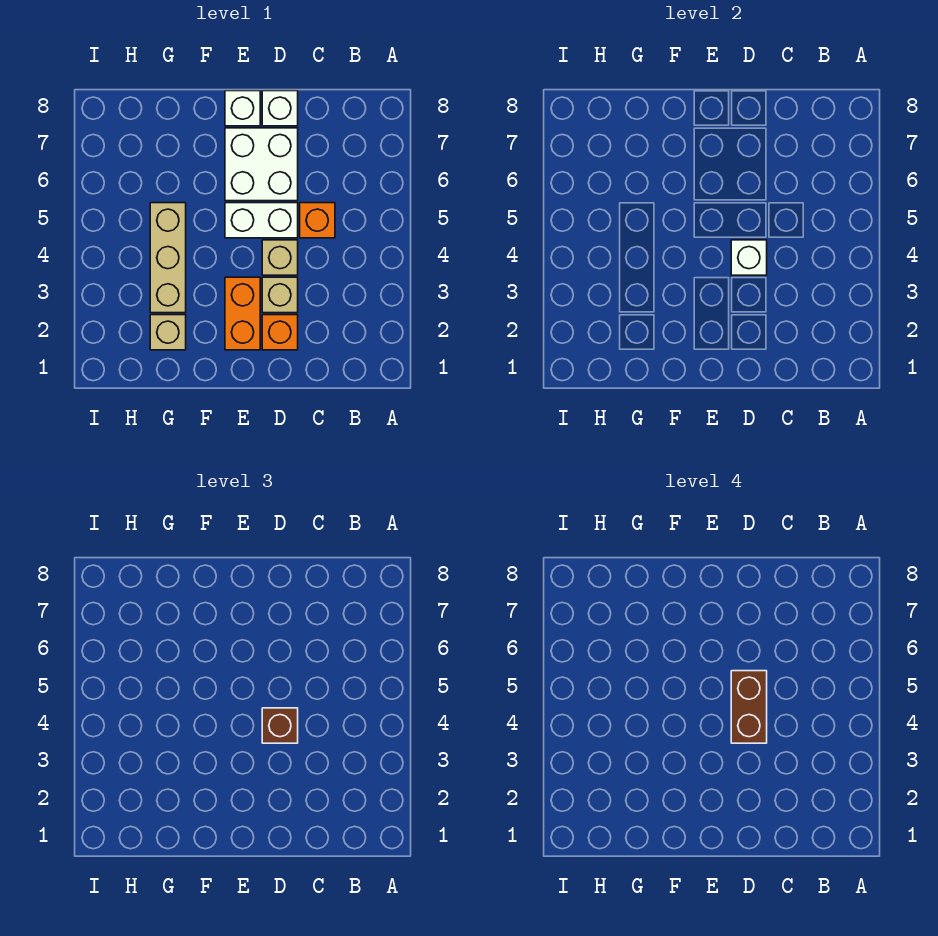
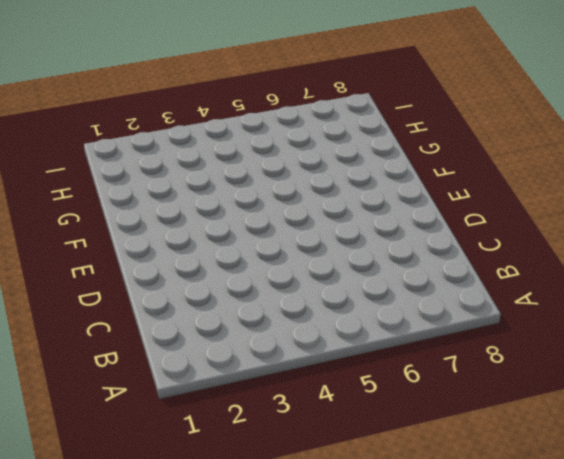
none -> orange brick C5 level 1
none -> orange brick D2 level 1
none -> tan brick D3 level 1

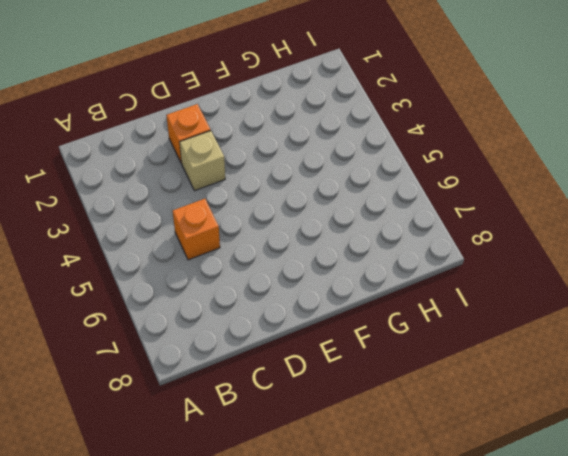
none -> tan brick D4 level 1
none -> white brick D5:E5 level 1
none -> white brick D6:E7 level 1

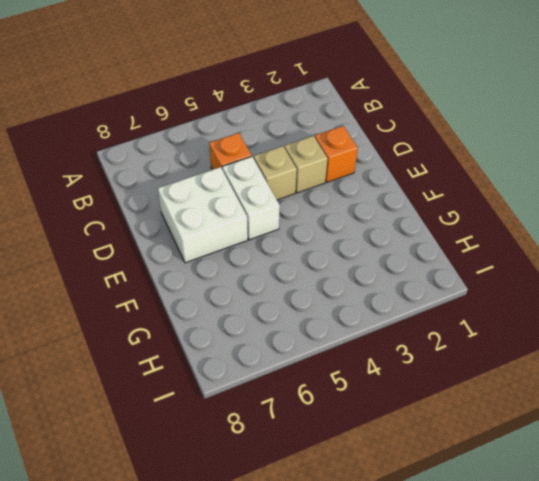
none -> white brick D8 level 1
none -> orange brick E2:E3 level 1
none -> white brick E8 level 1

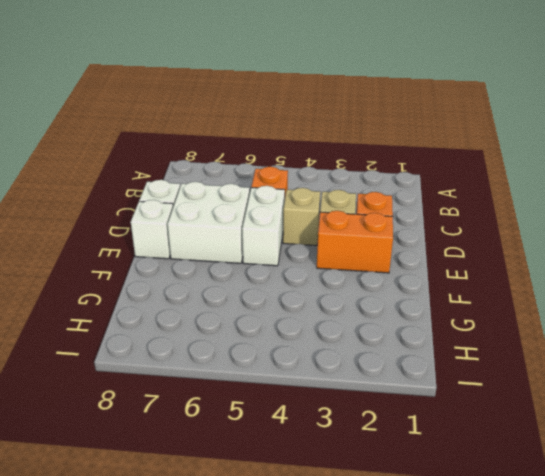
none -> tan brick G2 level 1
none -> tan brick G3:G5 level 1
none -> white brick D4 level 2

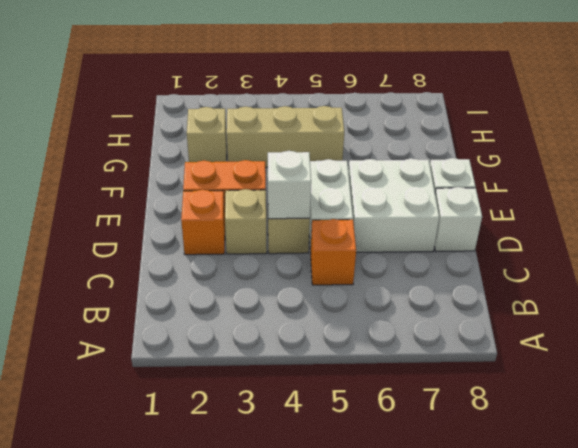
none -> brown brick D4 level 3
none -> brown brick D4:D5 level 4

